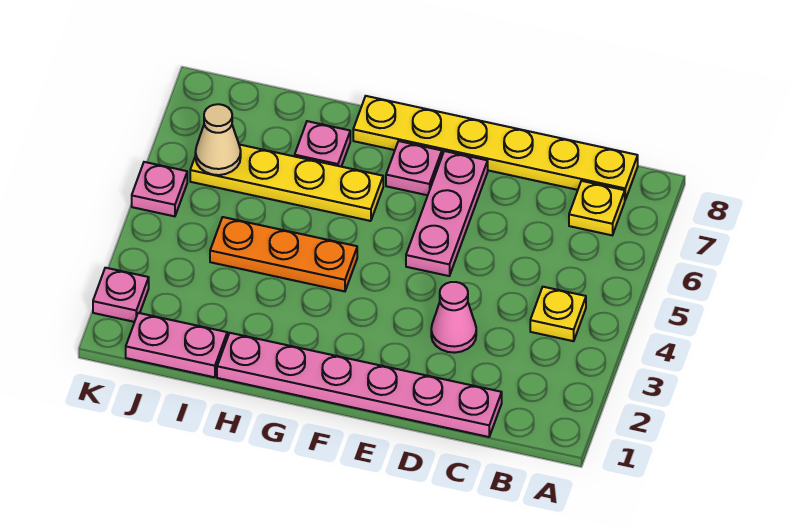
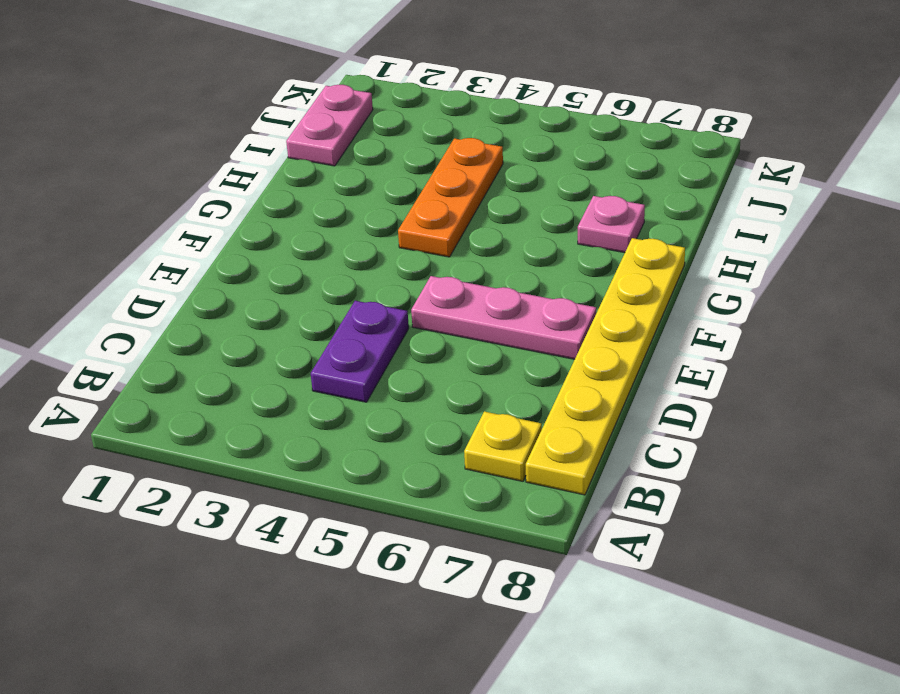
purple plate C4:D4 level 1 -> none
none -> yellow plate B4 level 1
none -> pink plate C1:H1 level 1
none -> pink cone D3 level 1

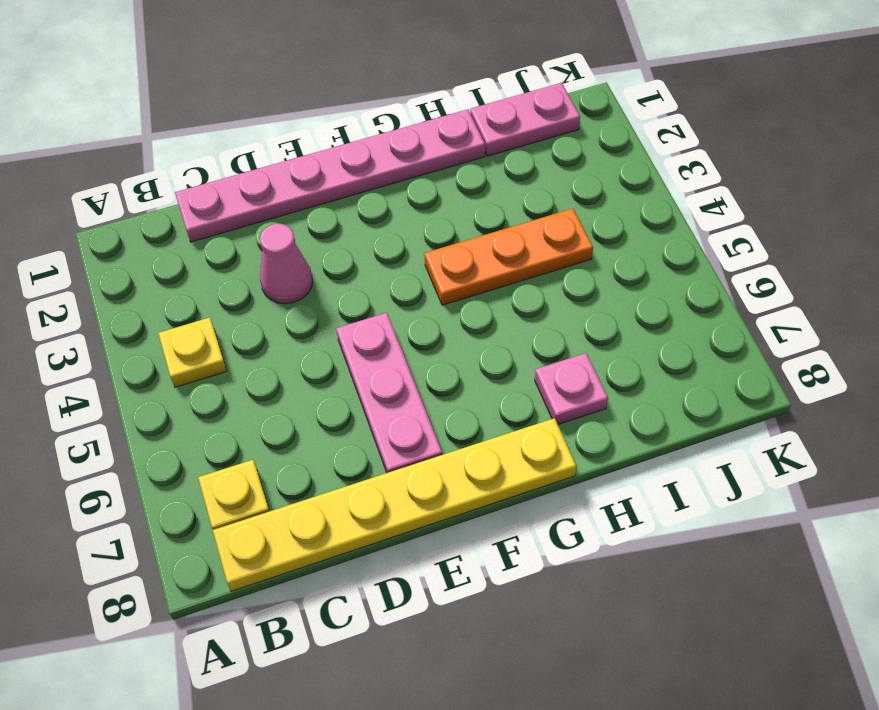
none -> pink plate F7 level 1
none -> yellow plate G6:J6 level 1
none -> pink plate K2 level 1

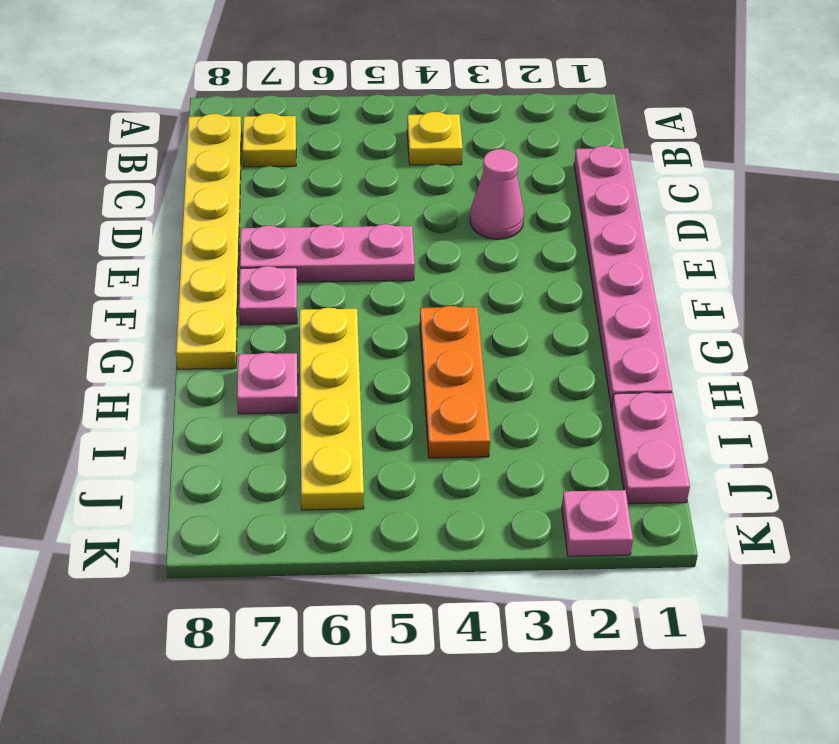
none -> pink plate K5 level 1
none -> tan cone J6 level 2

